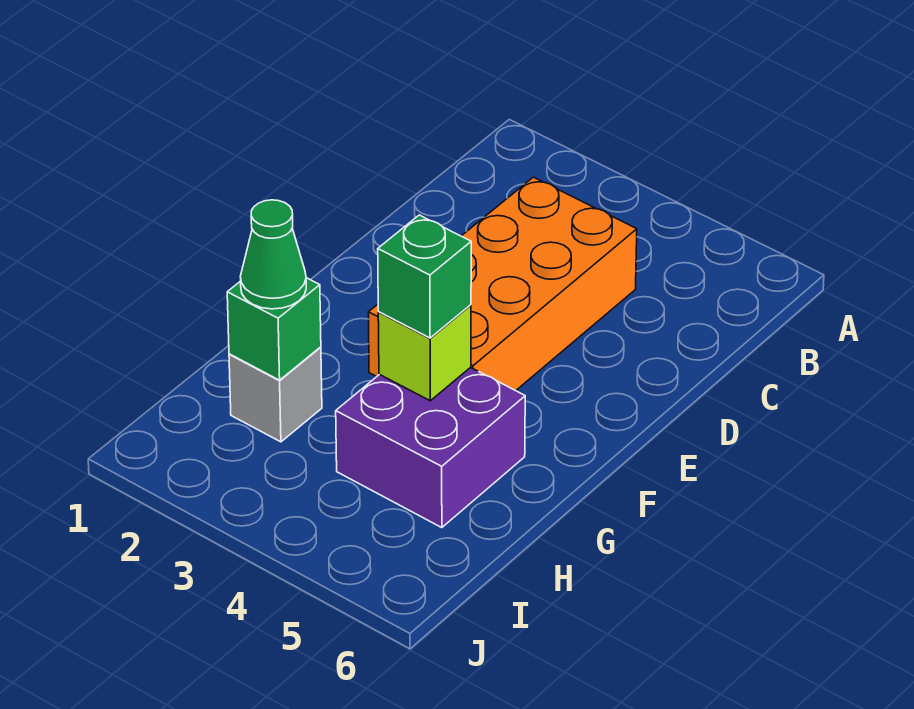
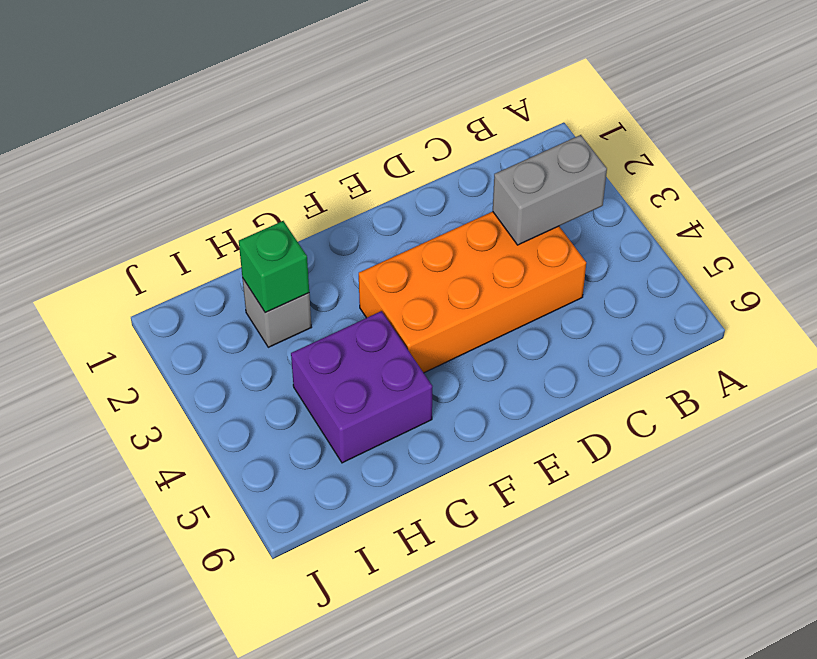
grey brick B3:C3 level 2 -> none
none -> lime brick G4 level 2
none -> green brick G4 level 3

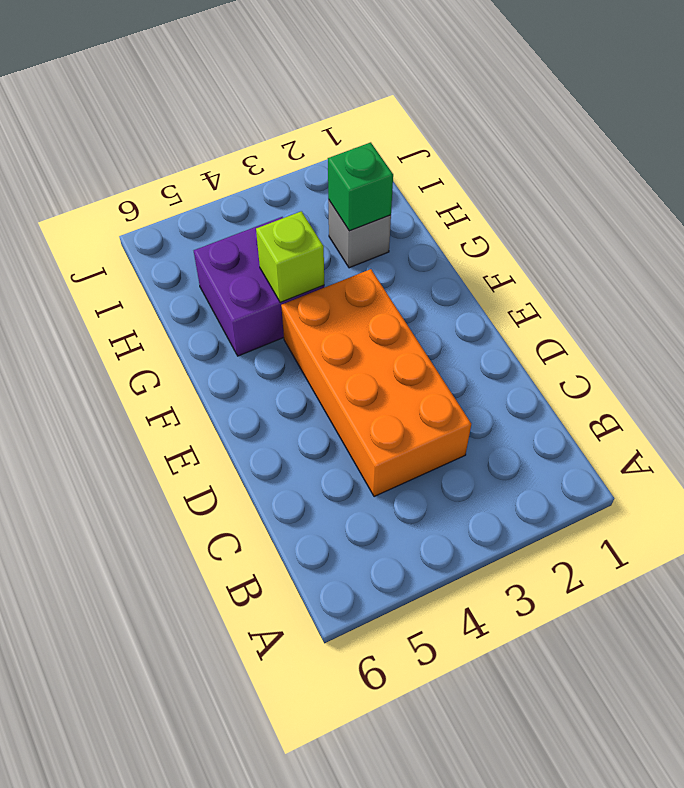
none -> green brick G4 level 3
none -> green cone H2 level 3

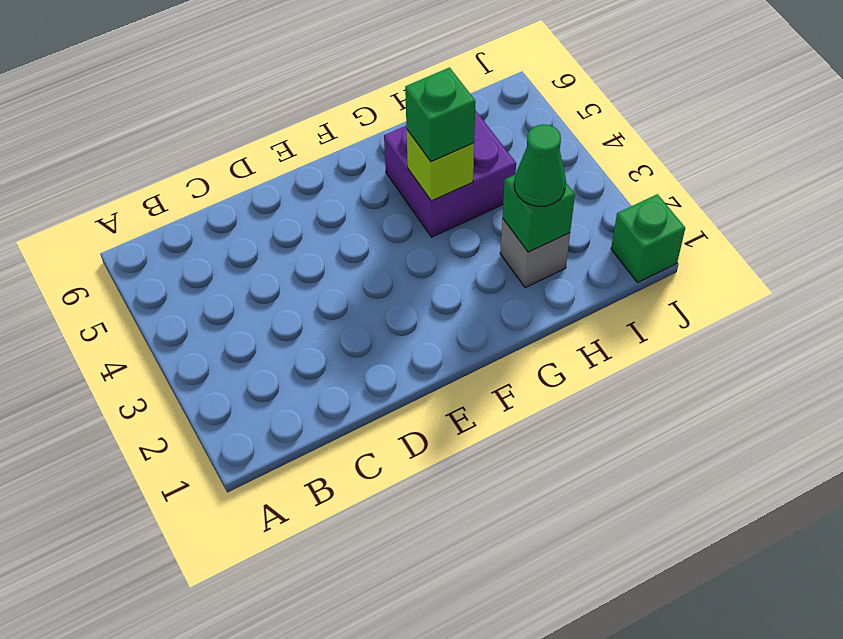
green brick J1 level 1 -> none
none -> orange brick C3:F4 level 1

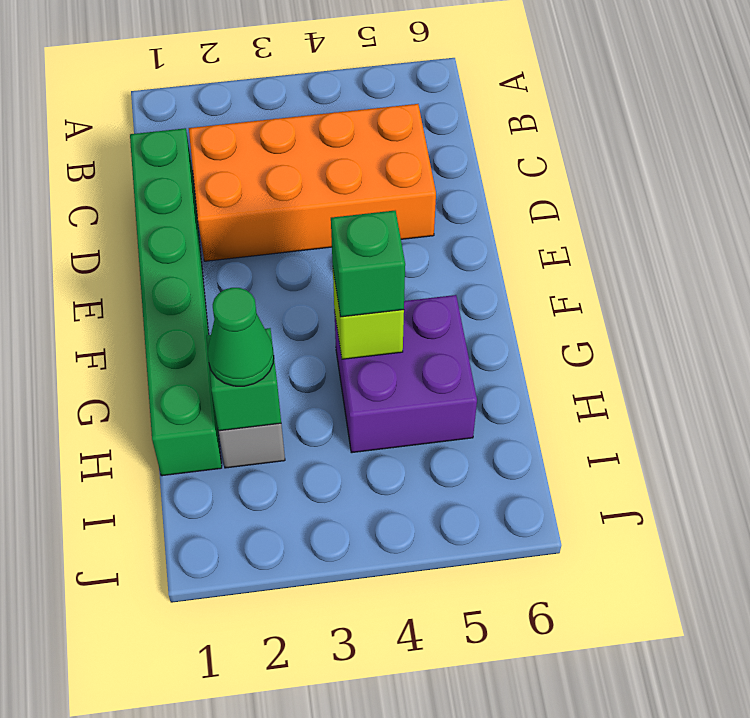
green brick C1:H1 level 1 -> none
orange brick C2:D5 level 1 -> orange brick C3:F4 level 1

